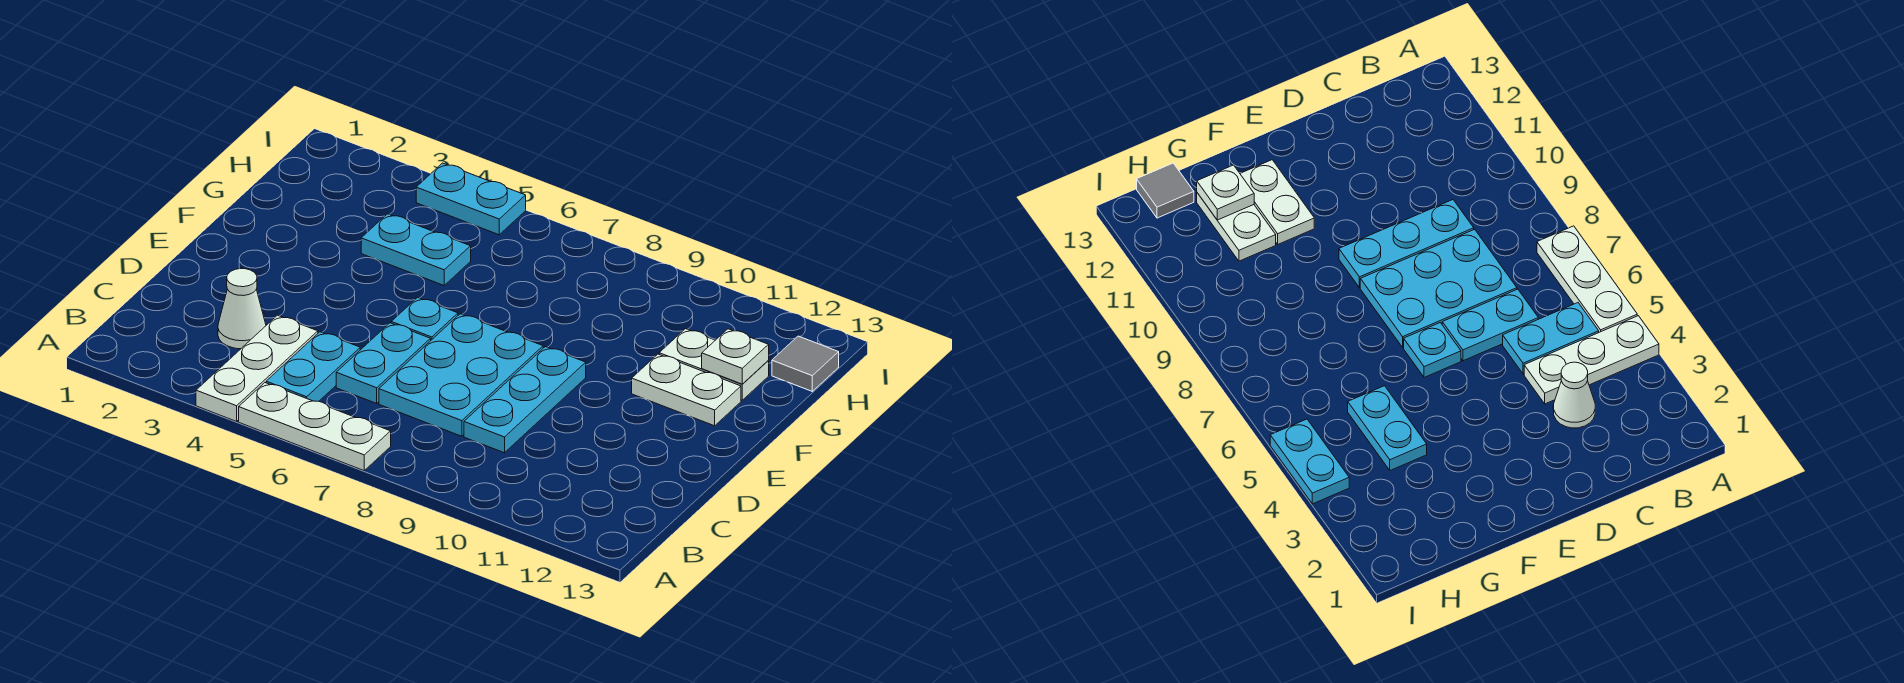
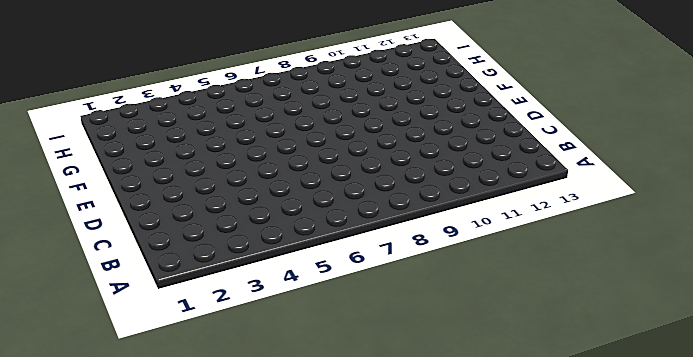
none -> white plate A4:C4 level 1
none -> white plate A5:A7 level 1
none -> cyan plate B5:C5 level 1

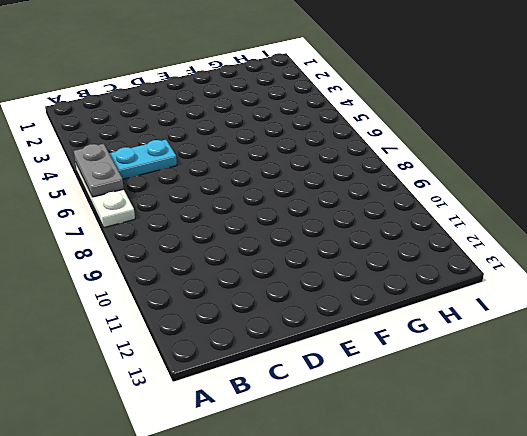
grey plate A5:A6 level 2 -> none
none -> white plate A4:C4 level 1
none -> white cone C3 level 1
none -> cyan plate C6:D6 level 1

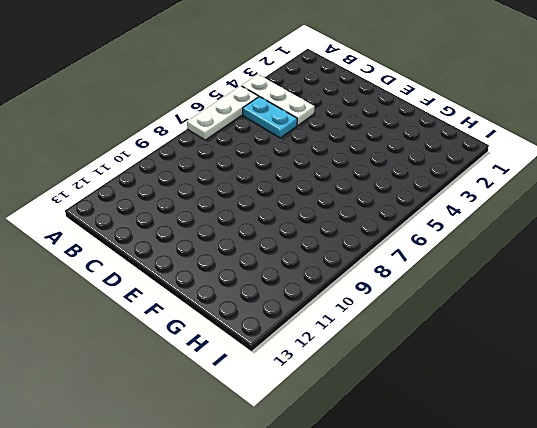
none -> white cone C3 level 1
none -> cyan plate C6:D6 level 1
none -> cyan plate C7:E8 level 1

